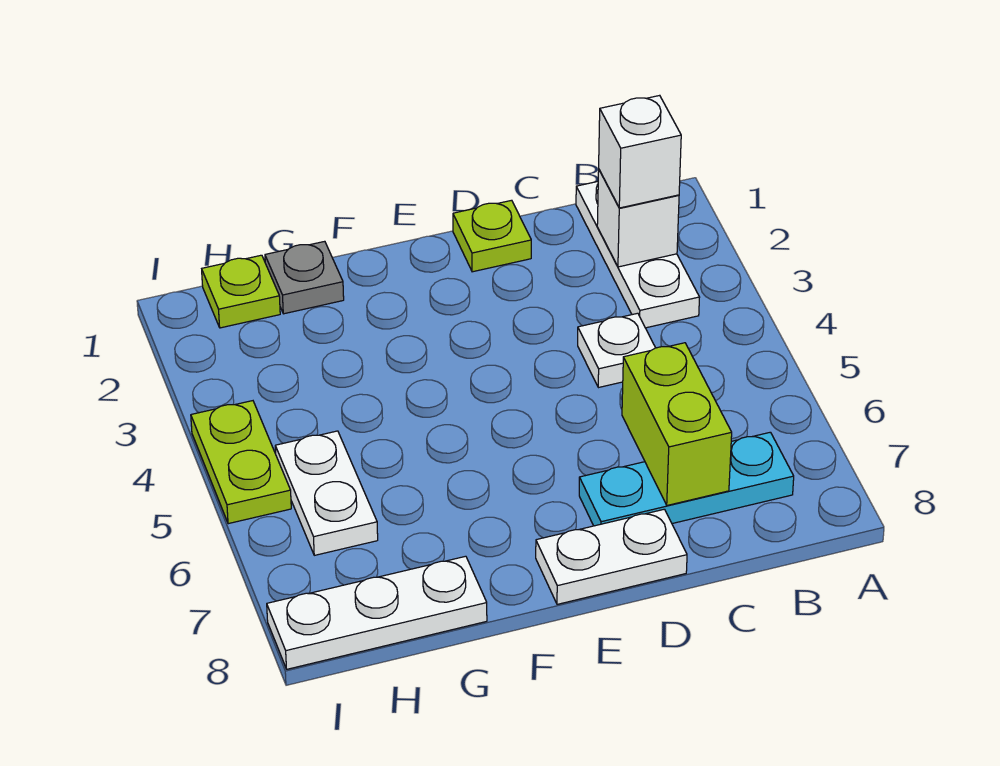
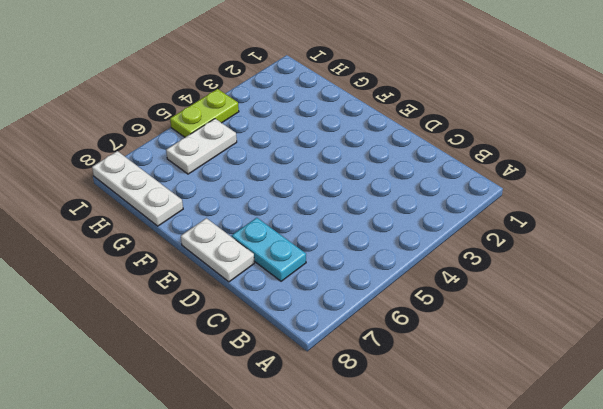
cyan plate C7:D7 level 1 -> cyan plate B7:D7 level 1
none -> white plate B1:B3 level 1
none -> white plate C4 level 1
none -> lime plate D1 level 1

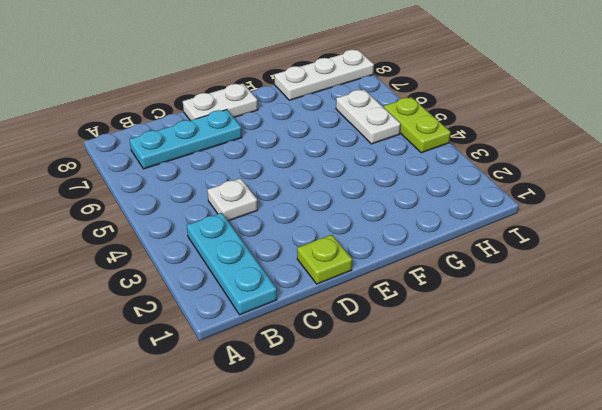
cyan plate B1:B3 level 1 -> white plate B1:B3 level 1
none -> grey plate G1 level 1
none -> lime plate H1 level 1
none -> white brick B2 level 2

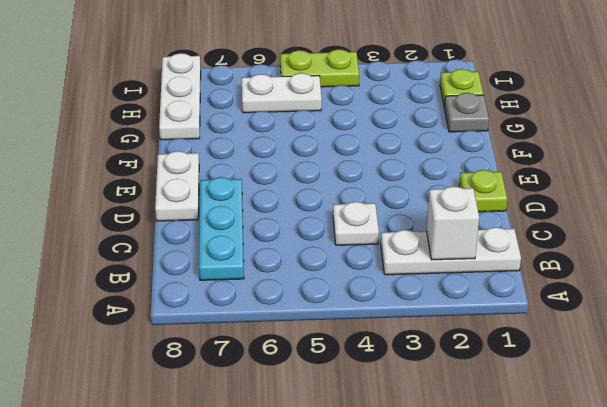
none -> lime brick C6:C7 level 2
none -> white brick B2 level 3

